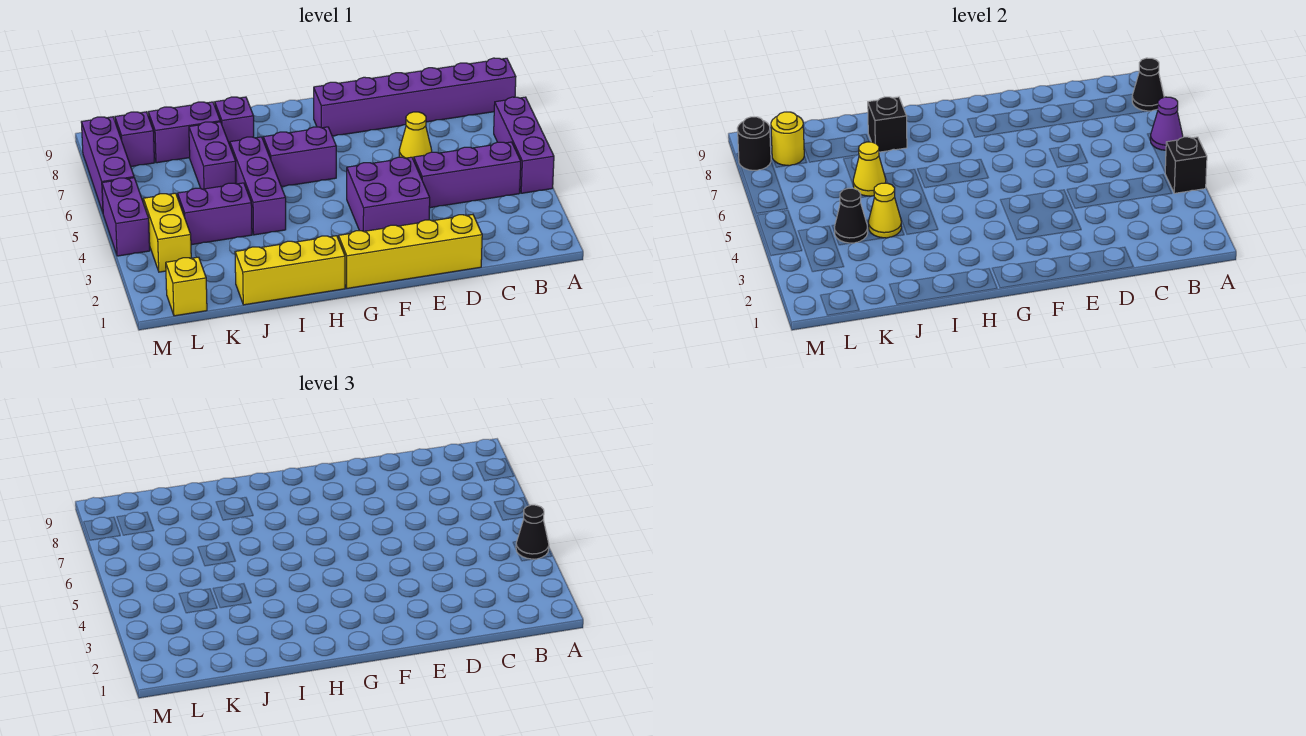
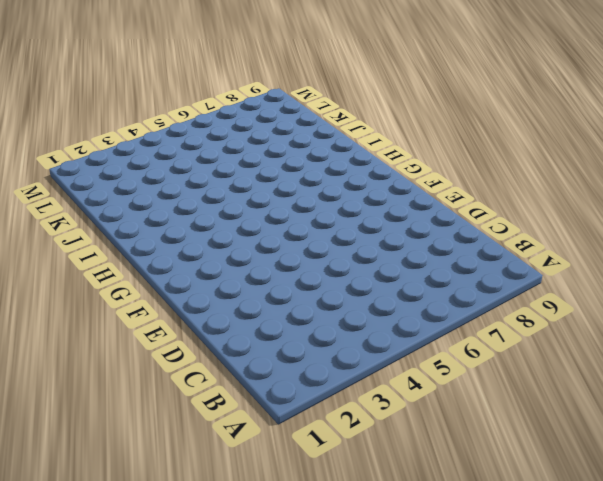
none -> purple brick A4:A6 level 1
none -> purple brick A8:F8 level 1
none -> purple brick B4:D4 level 1

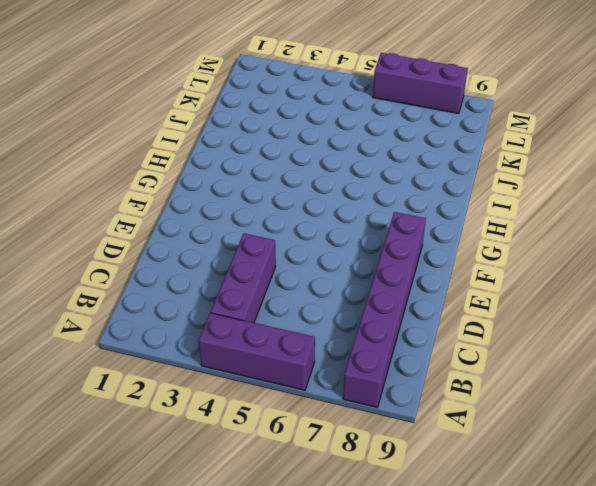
none -> yellow brick D1:G1 level 1
none -> yellow cone D6 level 1
none -> purple brick E3:F4 level 1

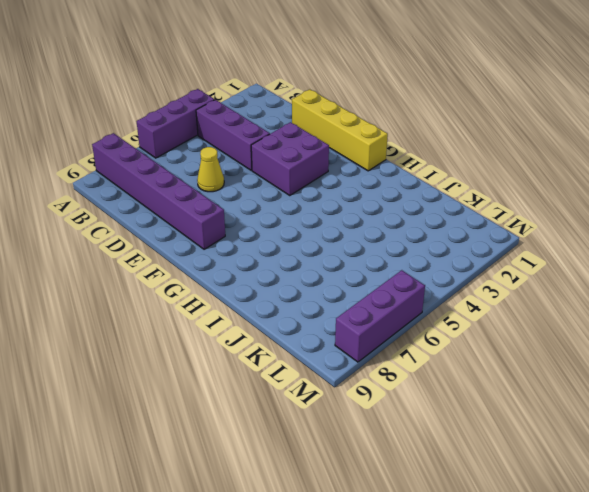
none -> purple brick G6:H6 level 1
none -> yellow brick H1:J1 level 1
none -> purple brick I4:I6 level 1

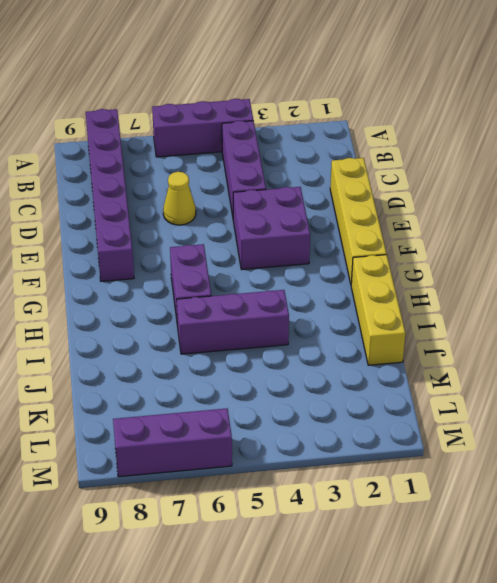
none -> purple brick I8 level 1
none -> purple brick J4:K4 level 1
none -> purple brick J6:J7 level 1

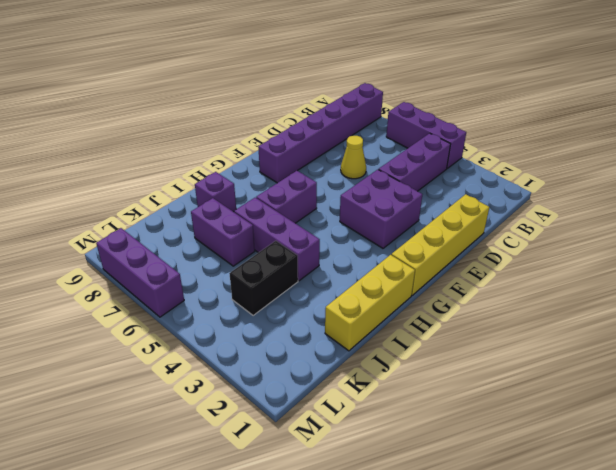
black brick J4:K4 level 1 -> purple brick J4:K4 level 1
none -> purple brick J8:K8 level 1
none -> yellow brick L1 level 1
none -> yellow brick L3:L4 level 1

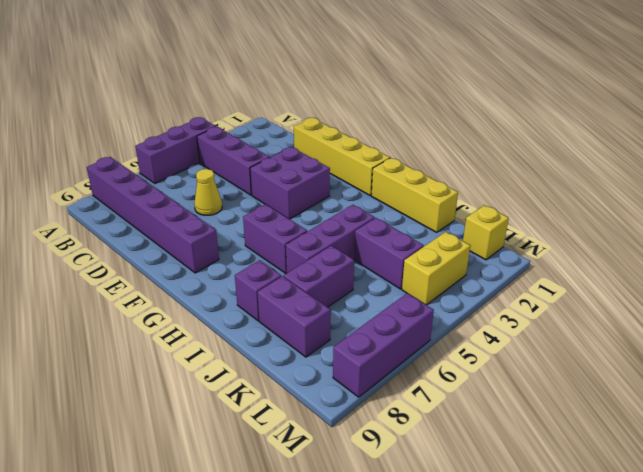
none -> purple brick L8 level 1
none -> purple brick M4:M5 level 1
none -> black brick A4 level 2

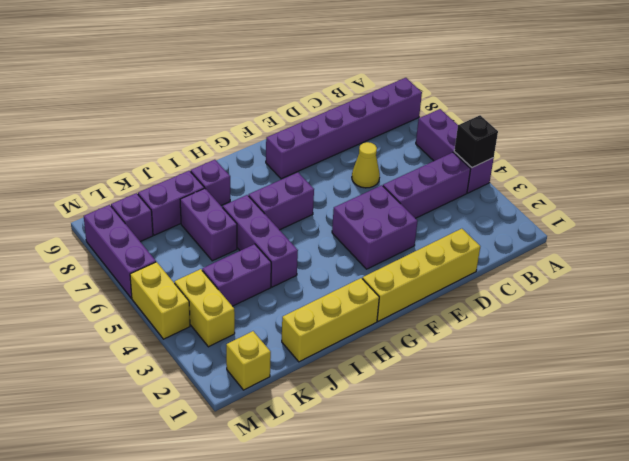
yellow brick M4:M5 level 1 -> purple brick M4:M5 level 1
none -> purple cone A6 level 2
none -> black cone A8 level 2
none -> black brick I8 level 2

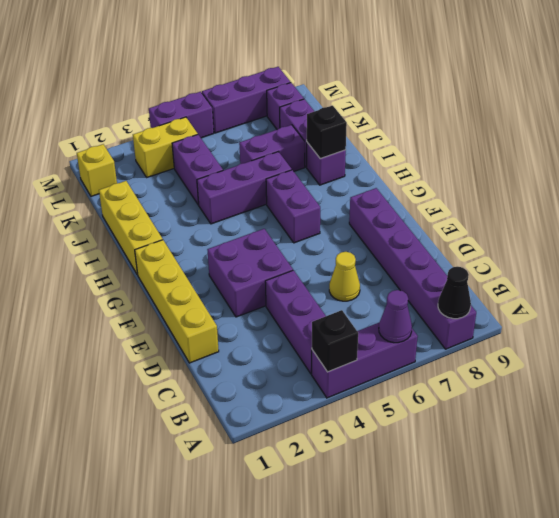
none -> yellow cone J4 level 2
none -> yellow cone J6 level 2
none -> black cone K4 level 2

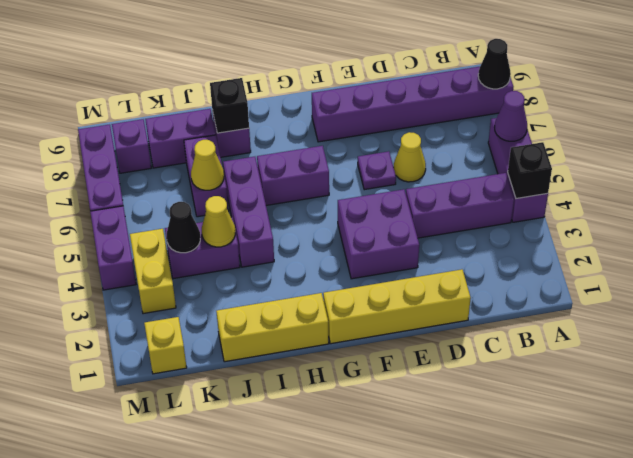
purple plate E6 level 1 -> none
none -> yellow round brick L8 level 2
none -> black round brick M8 level 2
none -> black cone A4 level 3

